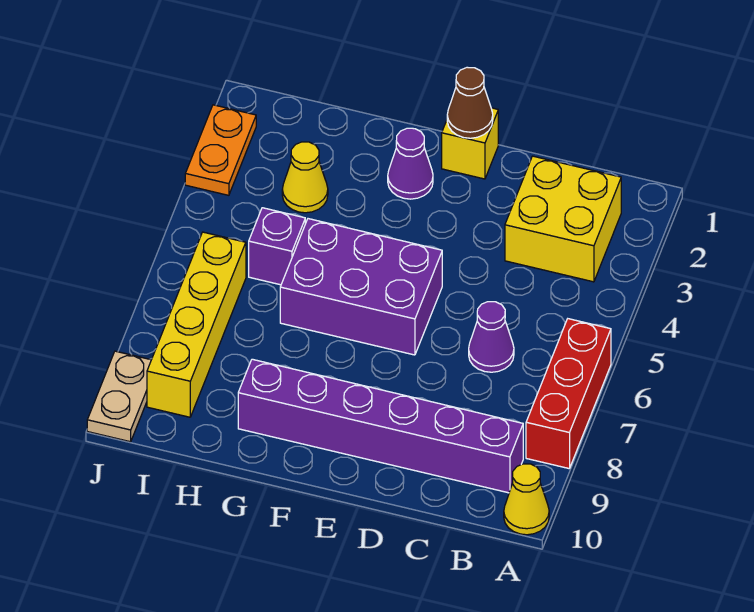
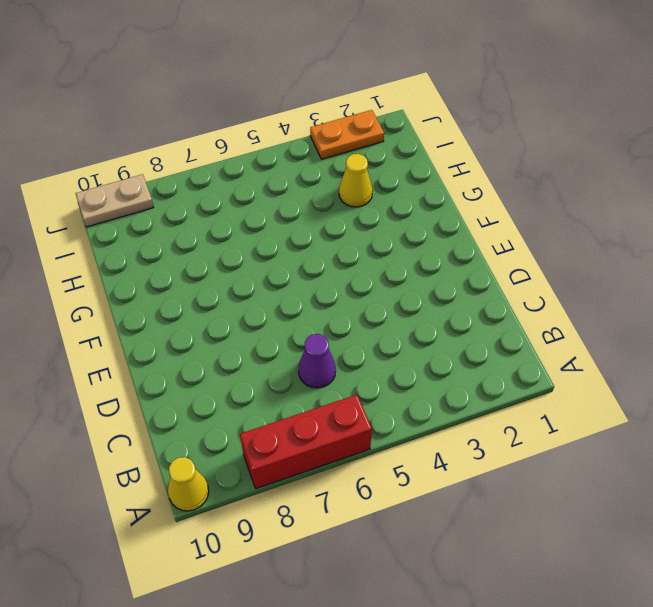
none -> yellow brick B2:C3 level 1
none -> purple brick B9:G9 level 1
none -> yellow brick E1 level 1

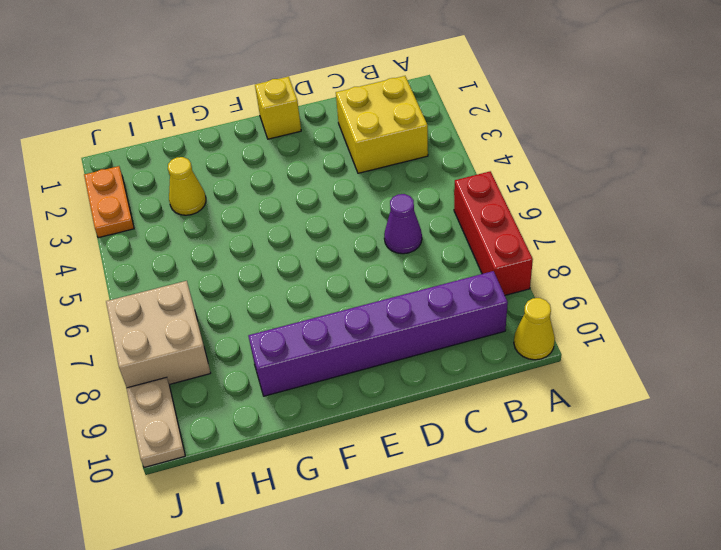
tan brick I7:J8 level 1 -> yellow brick I6:I9 level 1
none -> purple brick E5:G6 level 1
none -> purple cone F2 level 1
none -> purple brick H5 level 1

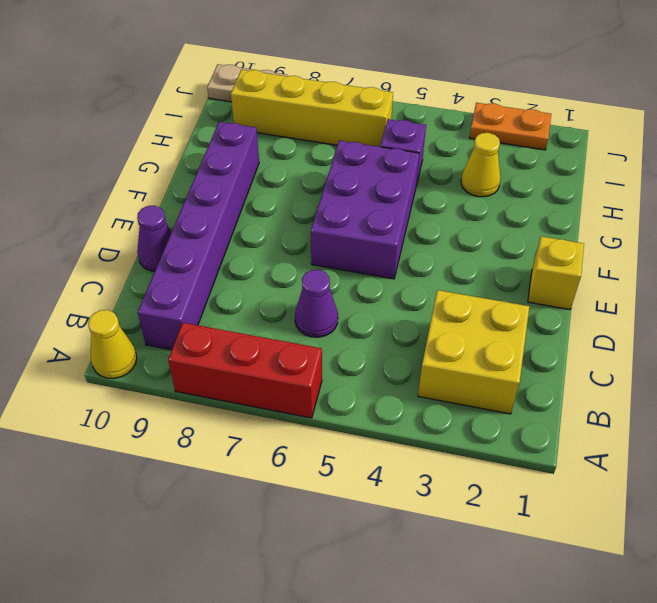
purple cone D10 level 1 -> purple cone F2 level 1
none -> brown cone E1 level 2

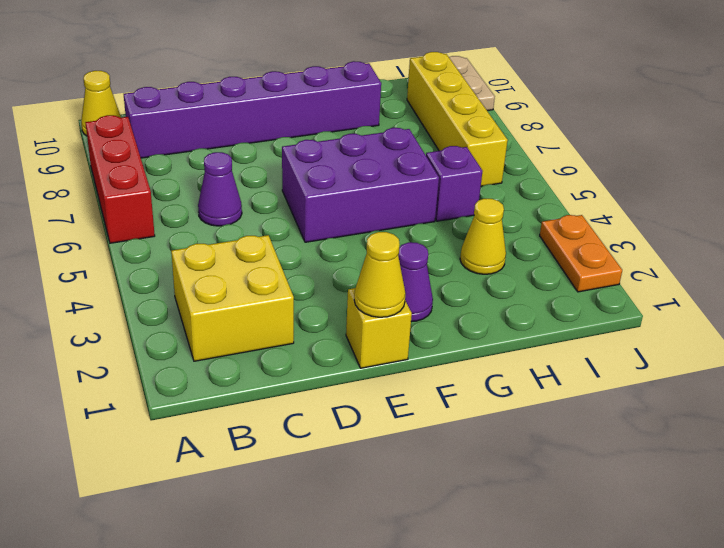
yellow cone E1 level 2 -> brown cone E1 level 2

